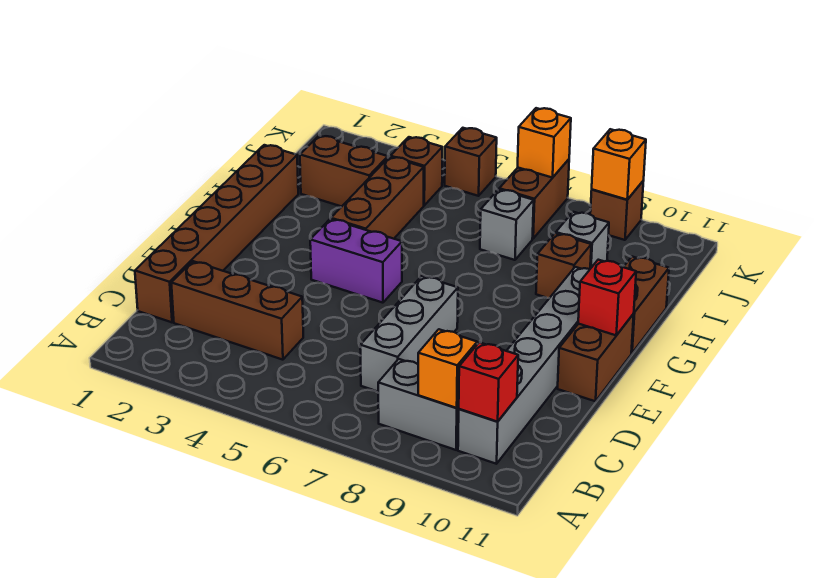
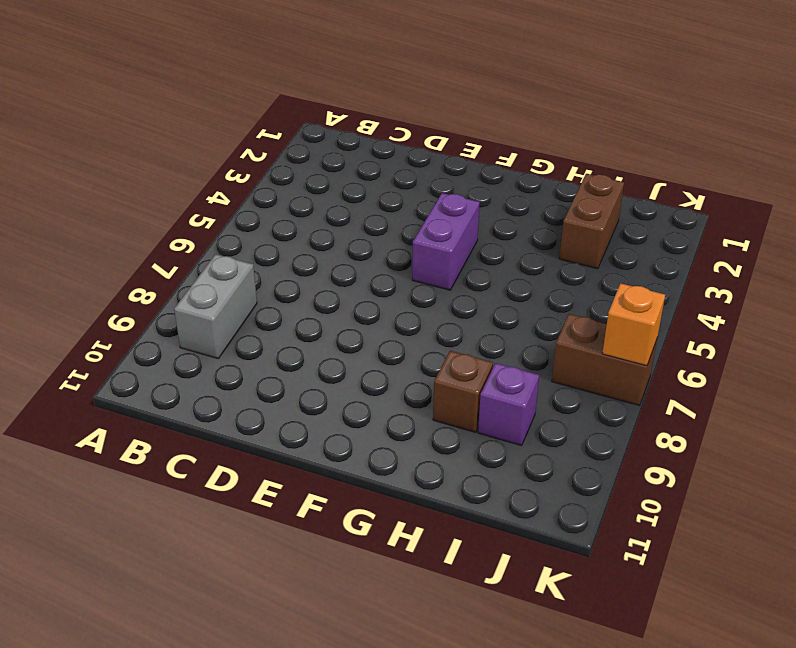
purple brick I9 level 1 -> grey brick I9 level 1
none -> grey brick B10:G10 level 1
none -> brown brick C1:H1 level 1
none -> brown brick C2:C4 level 1

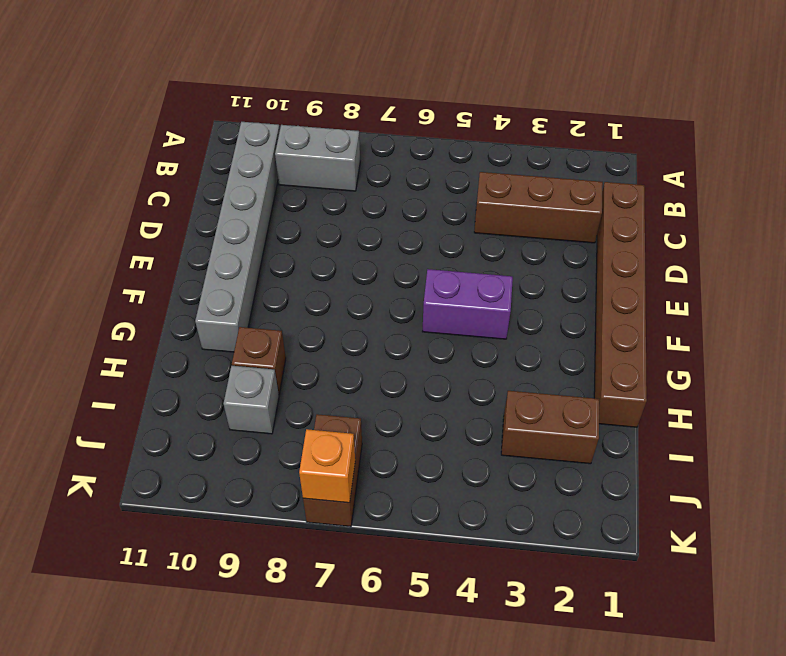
none -> grey brick C7:E7 level 1
none -> brown brick E11:F11 level 1
none -> brown brick G4:I4 level 1

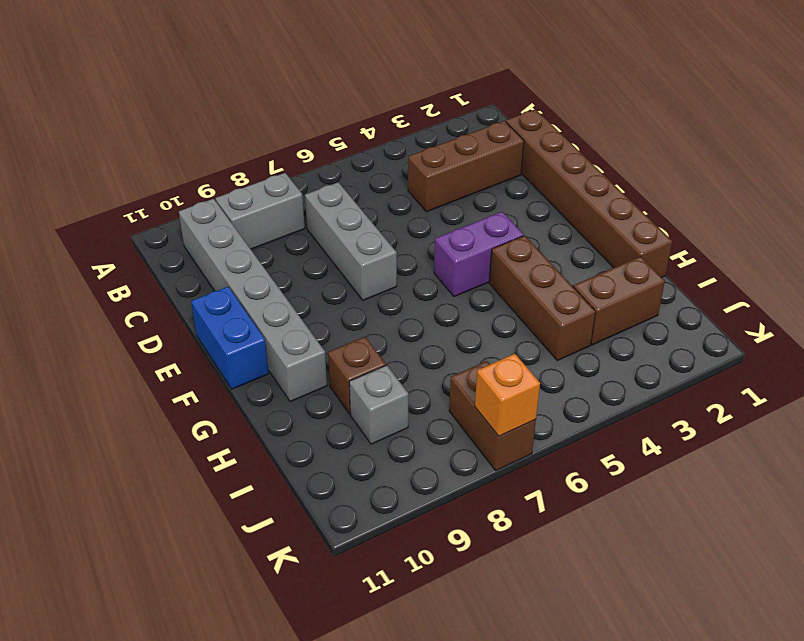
blue brick E11:F11 level 1 -> brown brick E11:F11 level 1
none -> brown brick G11:H11 level 1
none -> grey brick I7 level 1
none -> brown brick J4 level 1

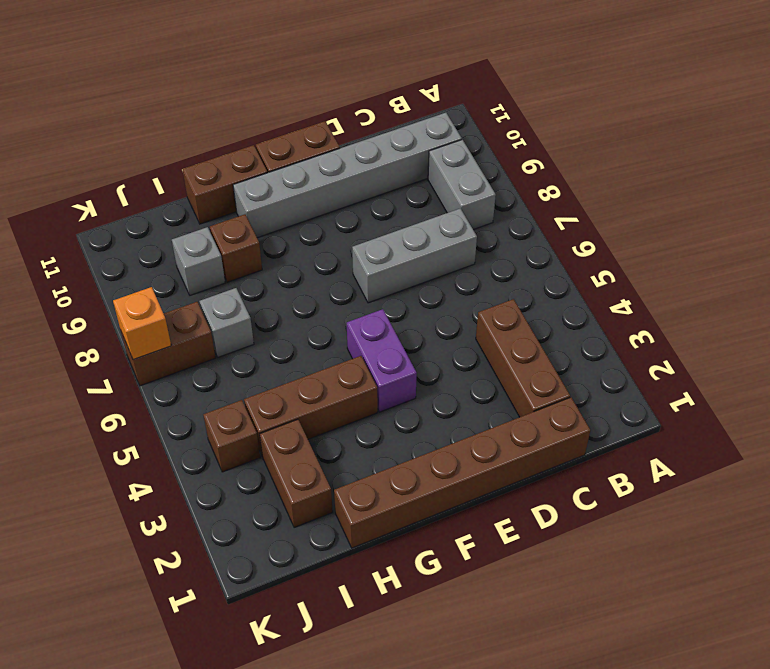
none -> brown brick K5 level 1
none -> brown brick K9 level 1
none -> orange brick B9 level 2

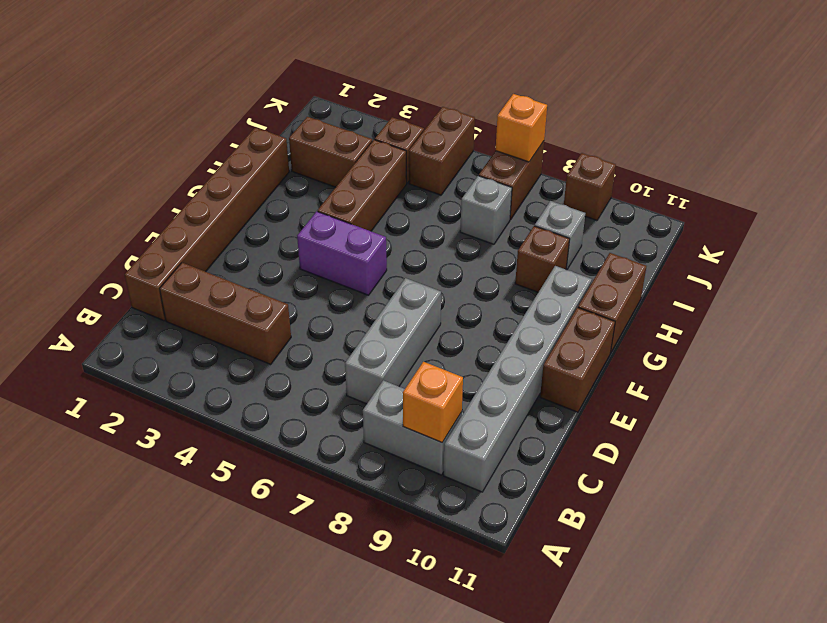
brown brick J5:K5 level 1 -> brown brick K5 level 1
none -> red brick B10 level 2
none -> red brick F11 level 2
none -> orange brick K9 level 2

